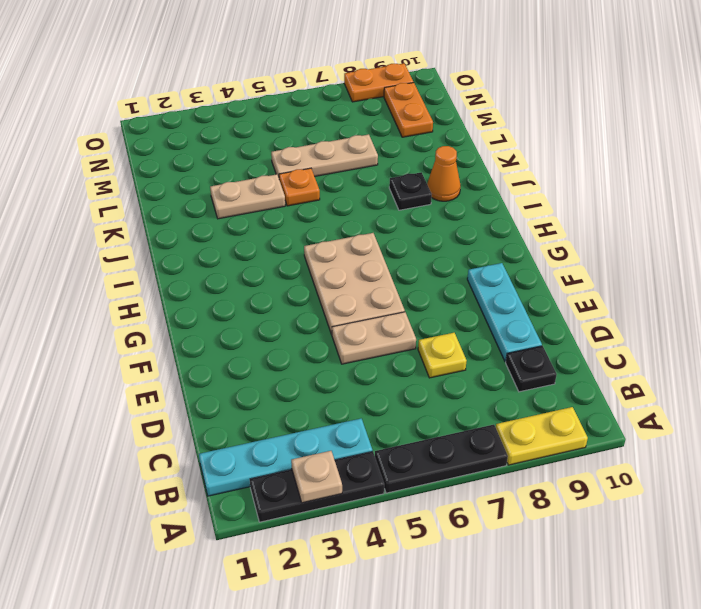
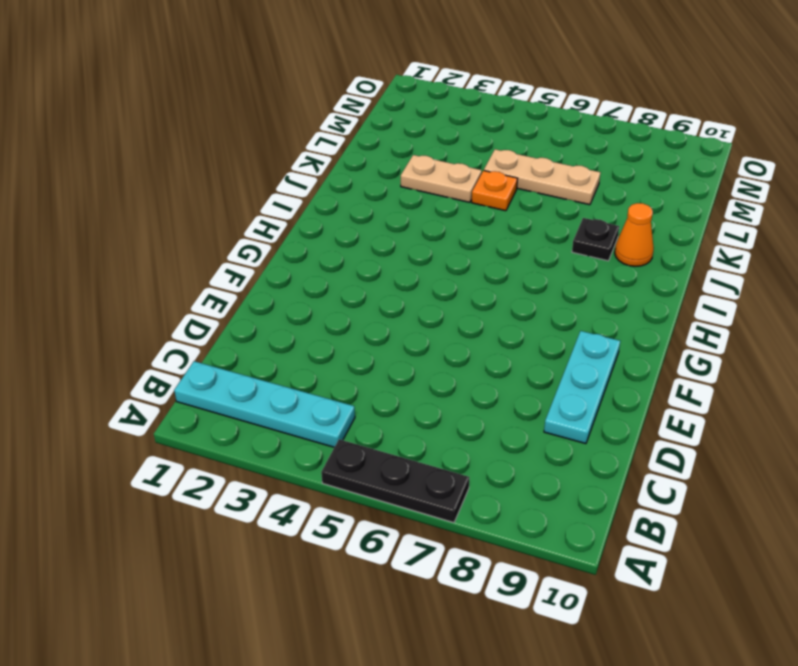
none -> black plate A2:A4 level 1
none -> yellow plate A8:A9 level 1
none -> black plate C9 level 1

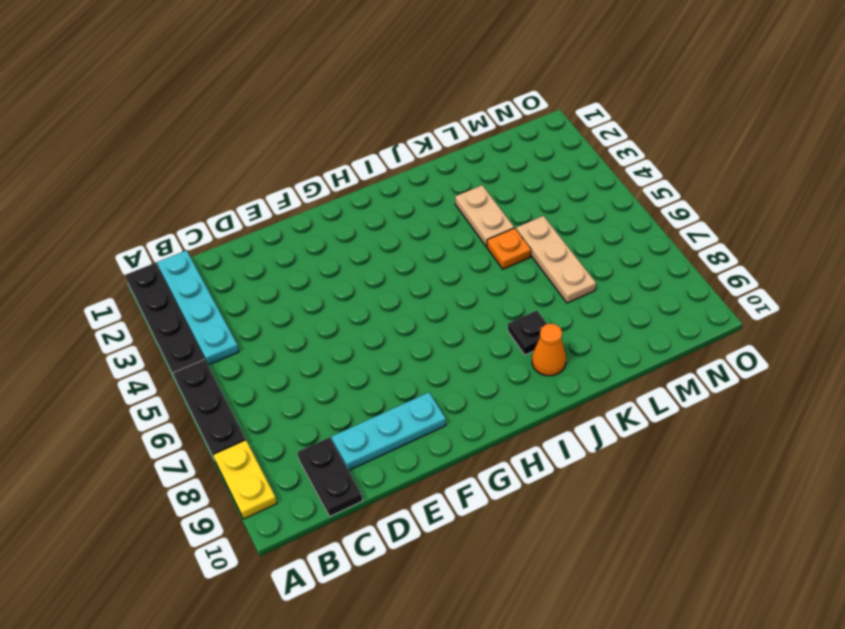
black plate A1:A4 level 1 -> black plate A2:A4 level 1
black plate C9:C10 level 1 -> black plate C9 level 1
none -> yellow plate D7 level 1
none -> tan plate E5:E6 level 1
none -> tan plate F5:H6 level 1

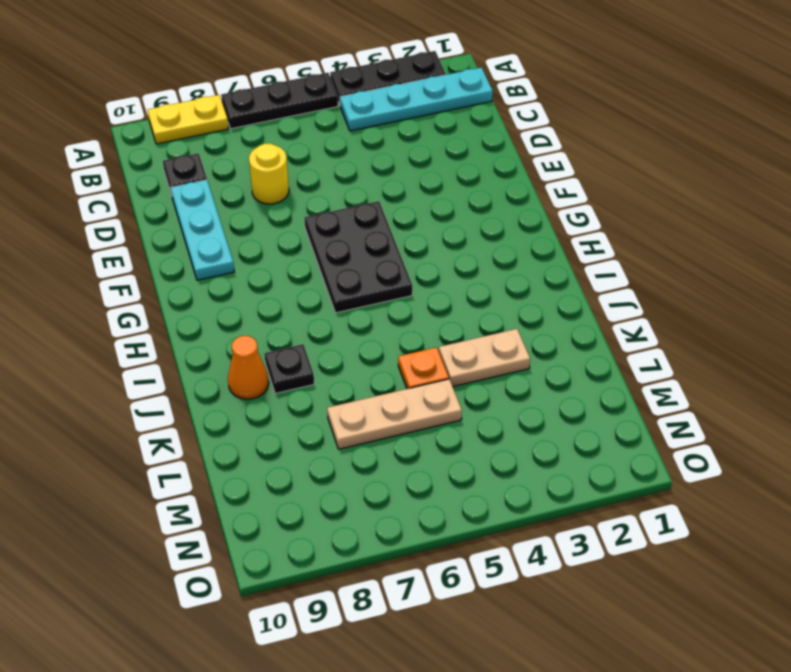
yellow round brick D7 level 1 -> yellow plate D7 level 1
black plate F5:H6 level 1 -> tan plate F5:H6 level 1
none -> tan plate E5:E6 level 1
none -> orange plate M9:N9 level 1
none -> orange plate O8:O9 level 1

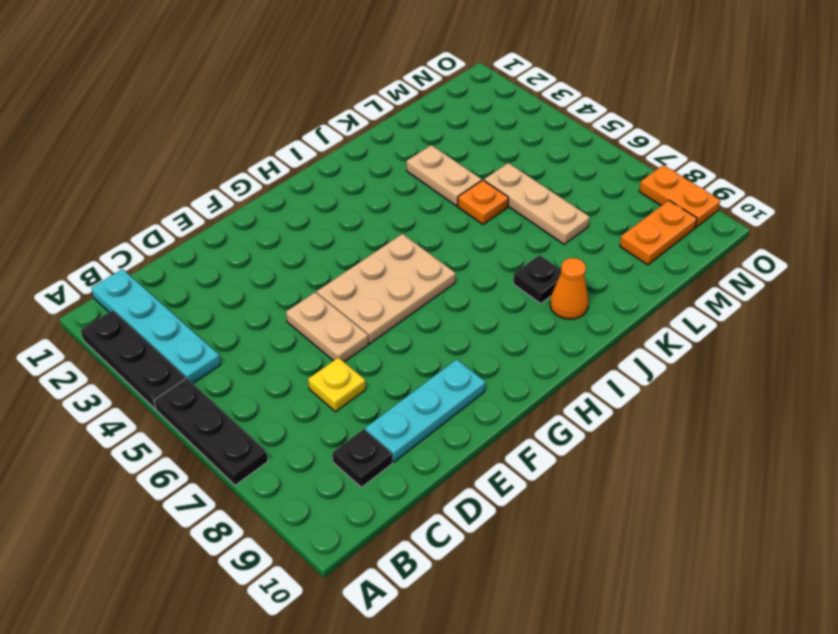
none -> yellow plate A8:A9 level 1
none -> tan plate A3 level 2

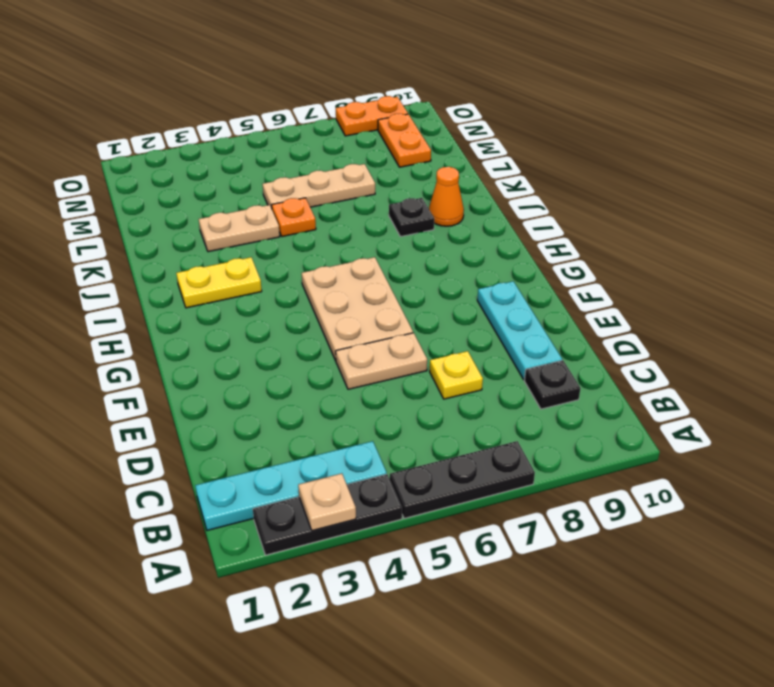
yellow plate I2:I3 level 1 -> yellow plate A8:A9 level 1

